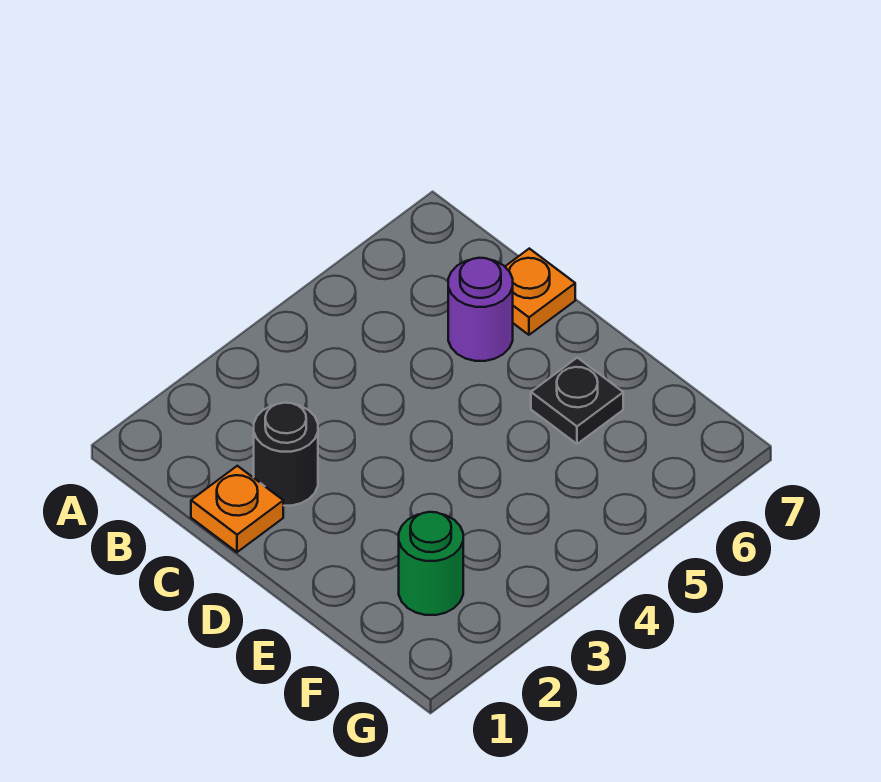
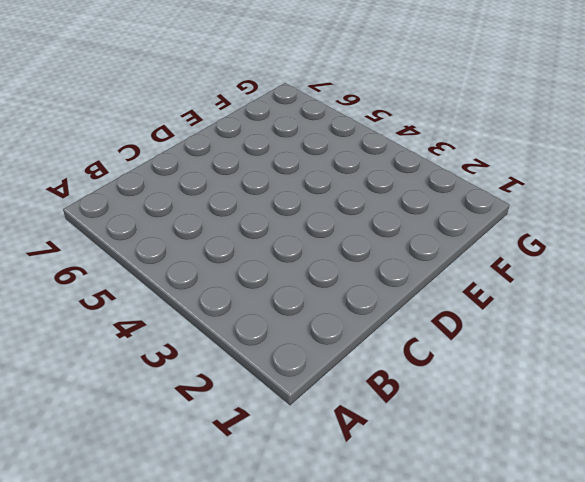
none -> orange plate C1 level 1
none -> black round brick C2 level 1

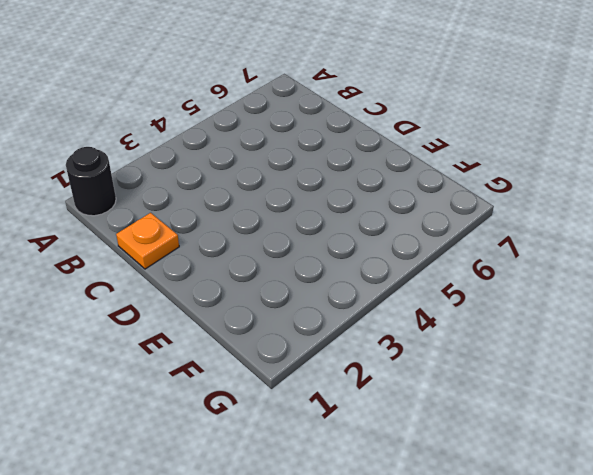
black round brick A1 level 1 -> black round brick C2 level 1
none -> purple round brick C6 level 1
none -> orange plate C7 level 1

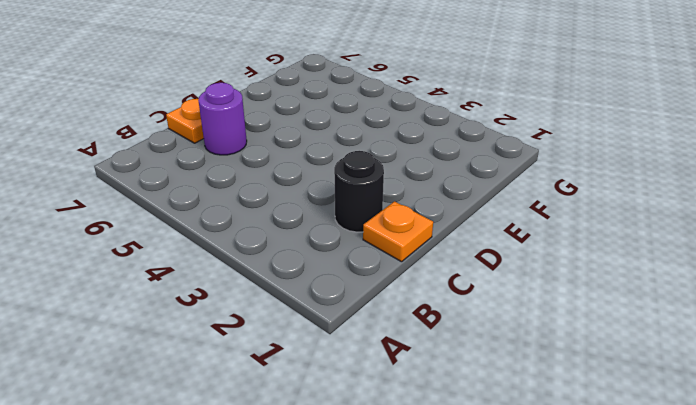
none -> black plate E6 level 1
none -> green round brick F2 level 1

